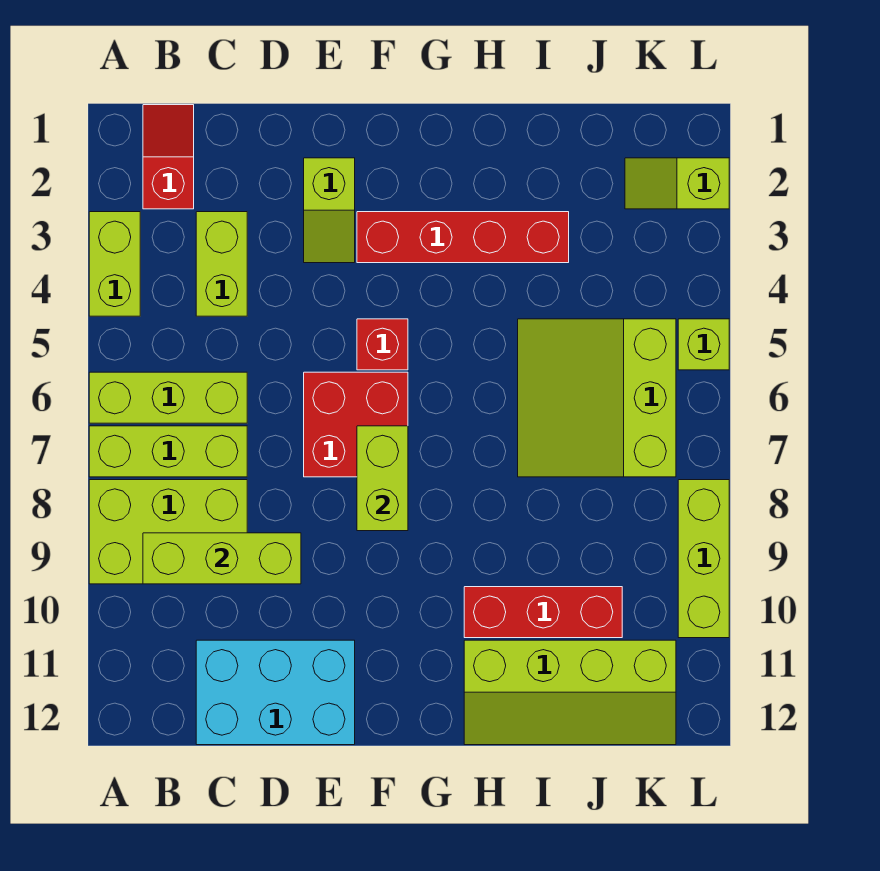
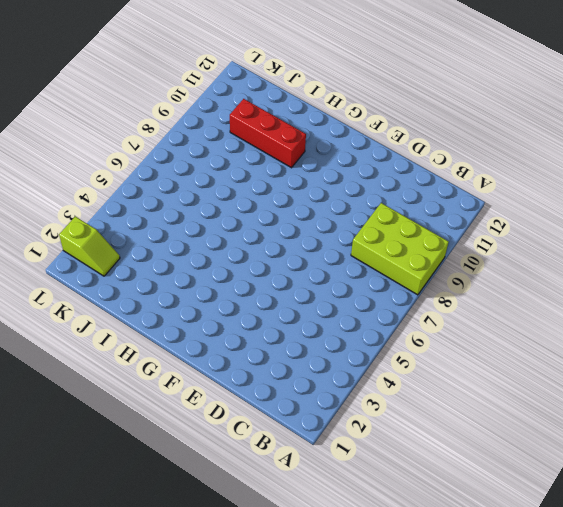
none -> lime brick A3:A4 level 1
none -> lime brick A6:C6 level 1
none -> lime brick A7:C7 level 1

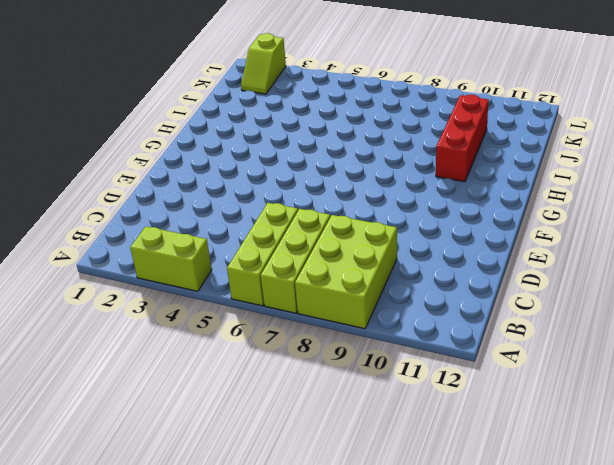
none -> red slope B1:B2 level 1 top 2
none -> lime brick C3:C4 level 1
none -> cyan brick C11:E12 level 1

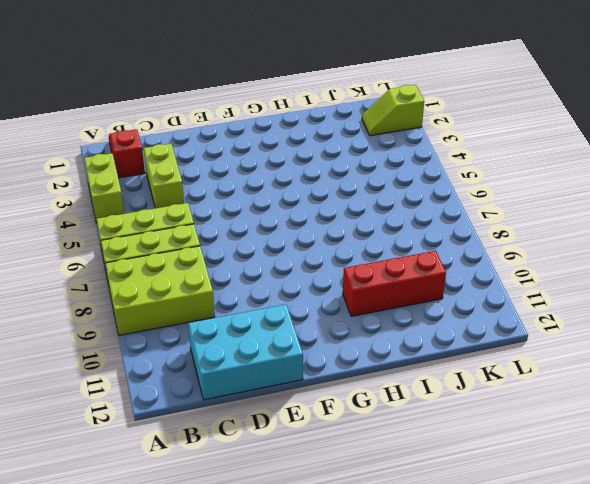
none -> lime slope E2:E3 level 1 top 2
none -> red brick E6:F7 level 1
none -> red brick F3:I3 level 1

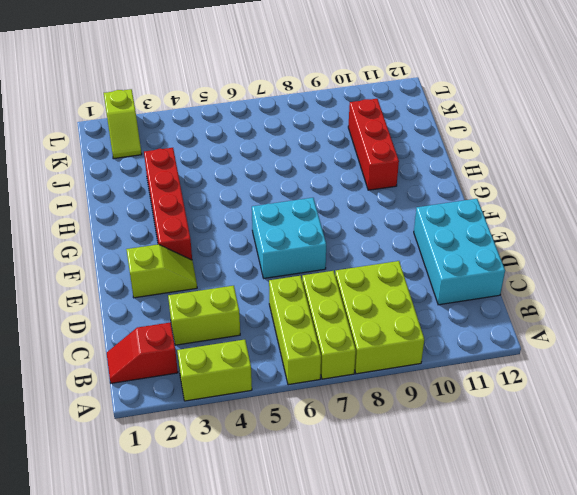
cyan brick E6:F7 level 1 -> red brick E6:F7 level 1
none -> red brick F5 level 1
none -> lime slope H11:K12 level 1 top 11
none -> lime slope I5:K7 level 1 top K

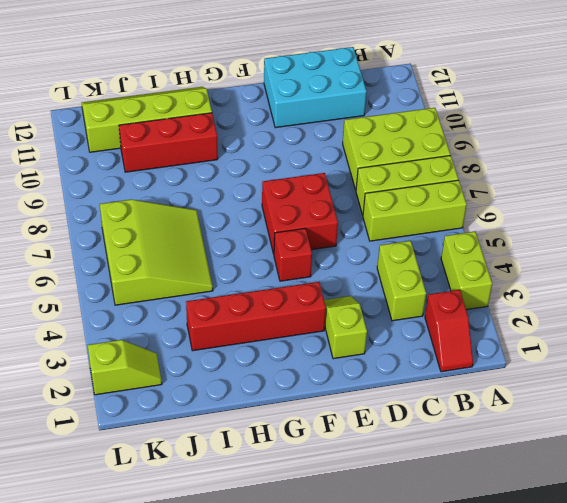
none -> lime brick L5 level 1
none -> lime brick L8:L10 level 1
none -> lime brick B9:D9 level 2

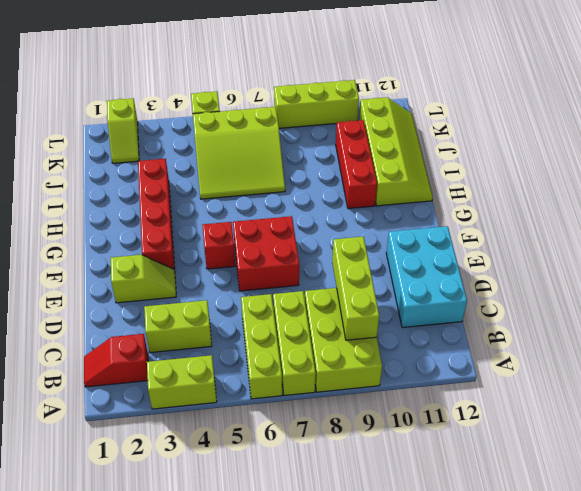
none -> lime brick F7:F8 level 2

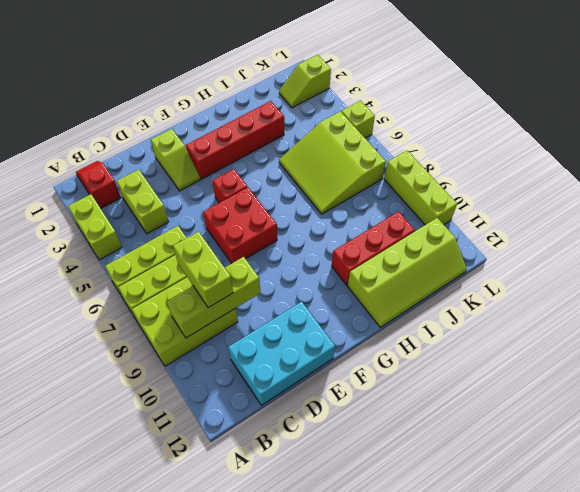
lime brick C8:C9 level 3 -> lime brick F7:F8 level 2

